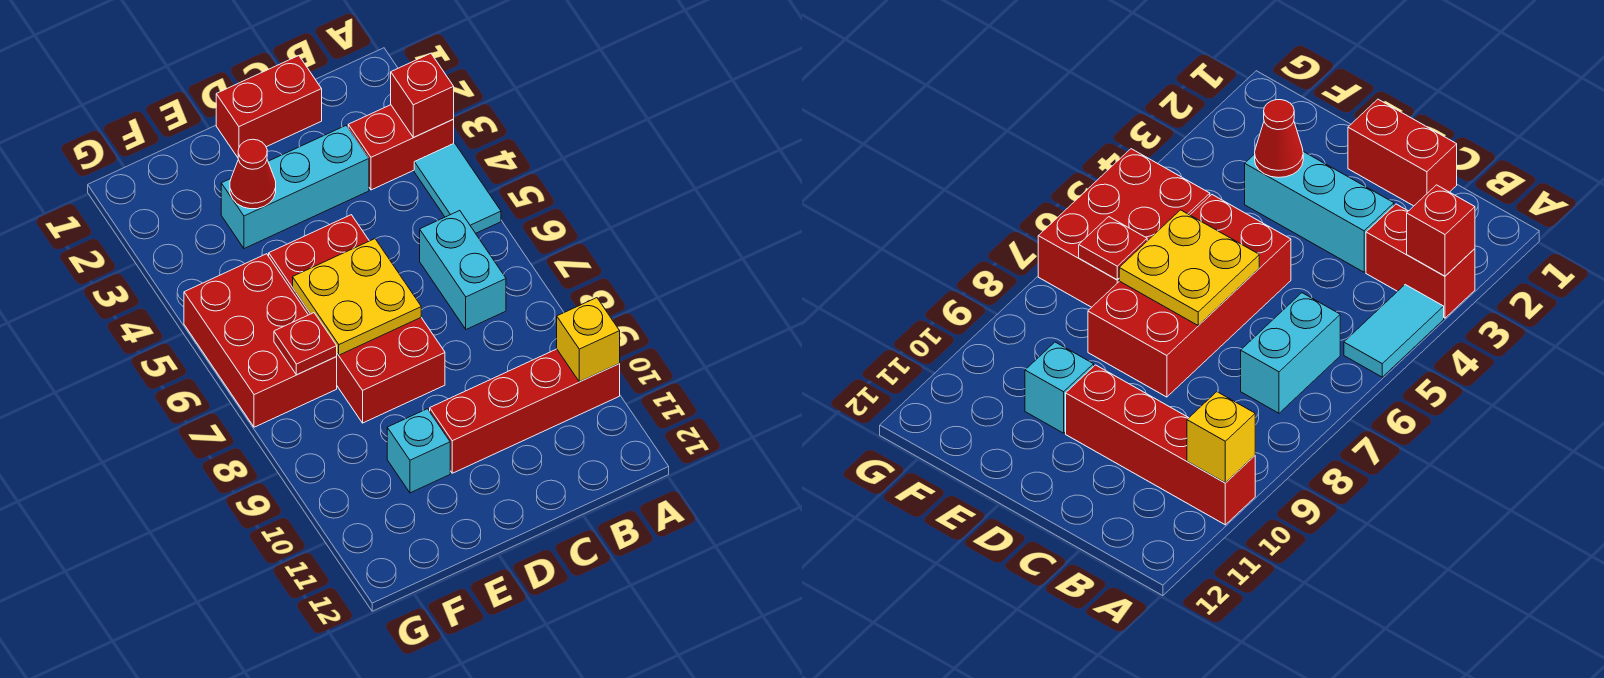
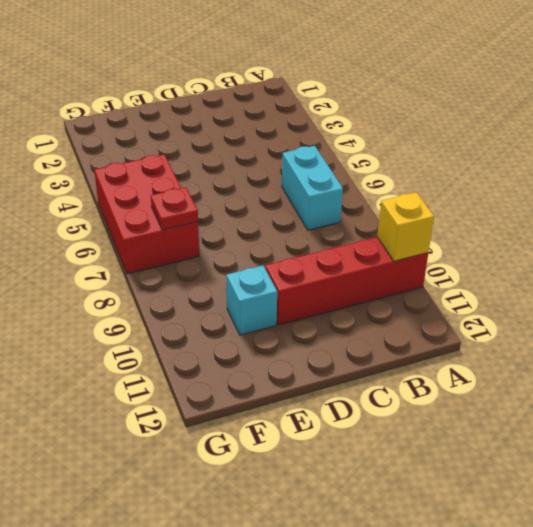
none -> red brick A3:B3 level 1
none -> cyan tile A4:A5 level 1
none -> red brick C1:D1 level 1

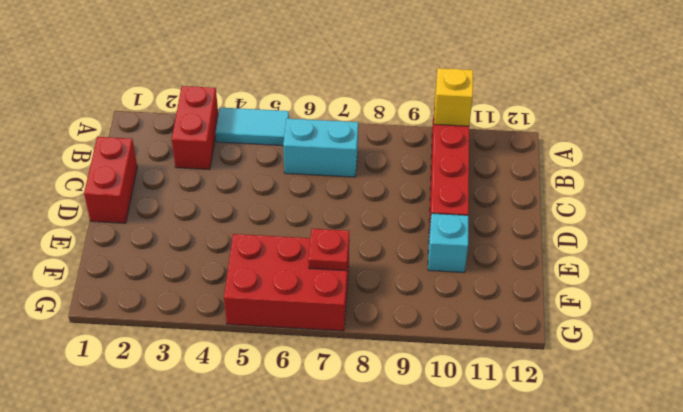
none -> cyan brick C3:E3 level 1
none -> red brick D5:E8 level 1
none -> red brick A3 level 2

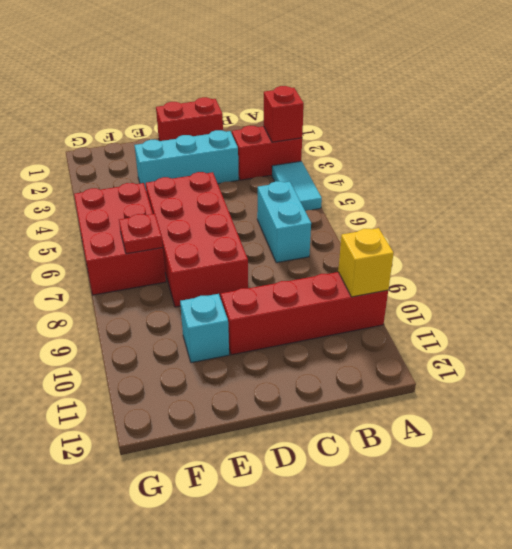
none -> yellow plate D6:E7 level 2
none -> red cone E3 level 2

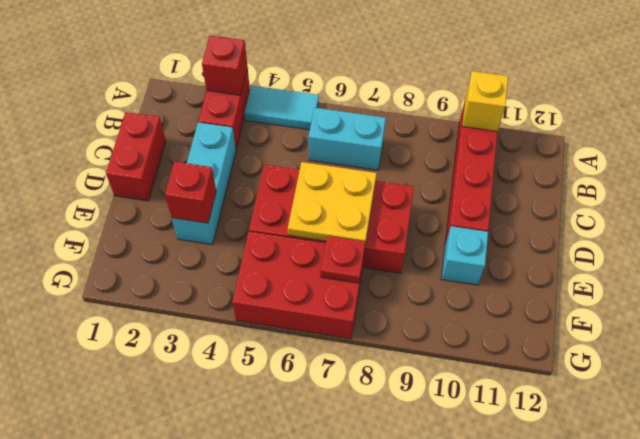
red brick E3 level 2 -> red cone E3 level 2

